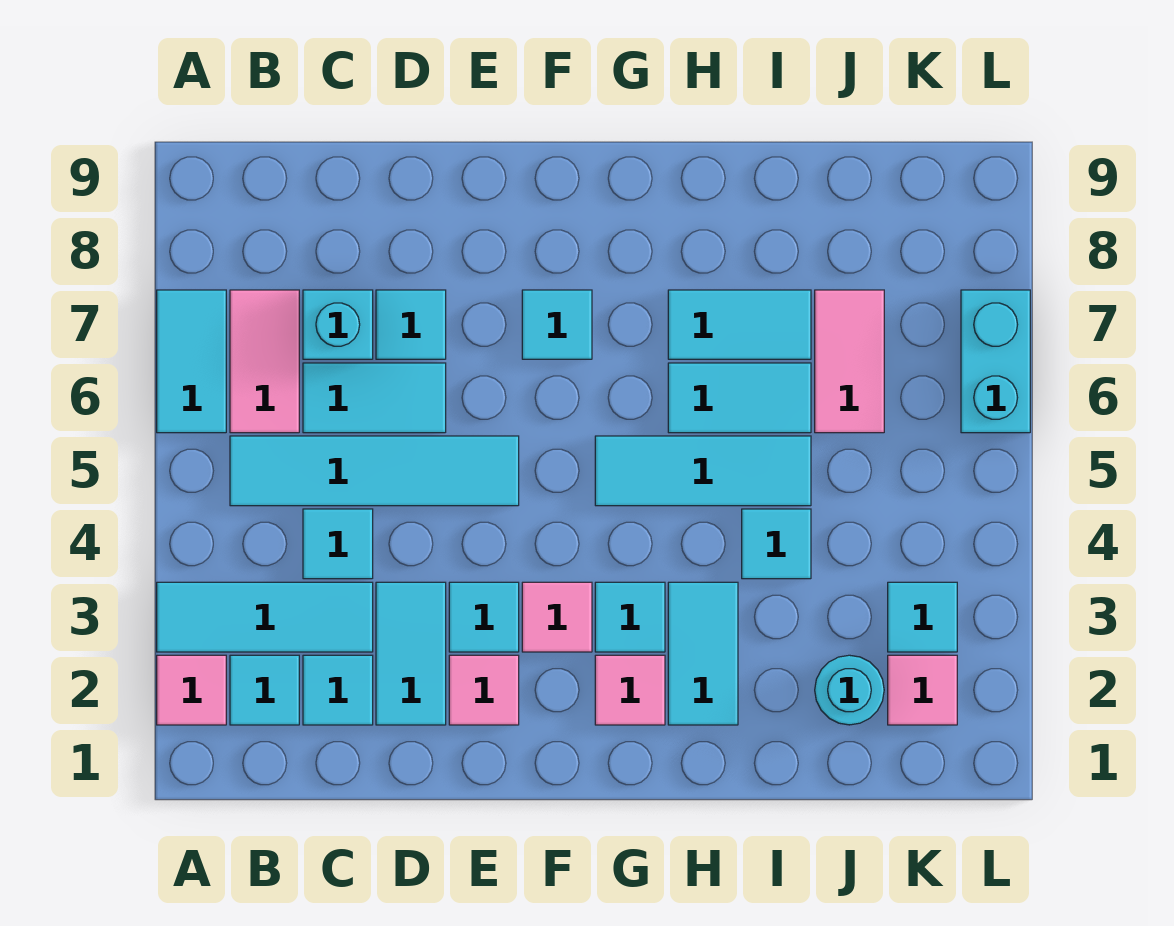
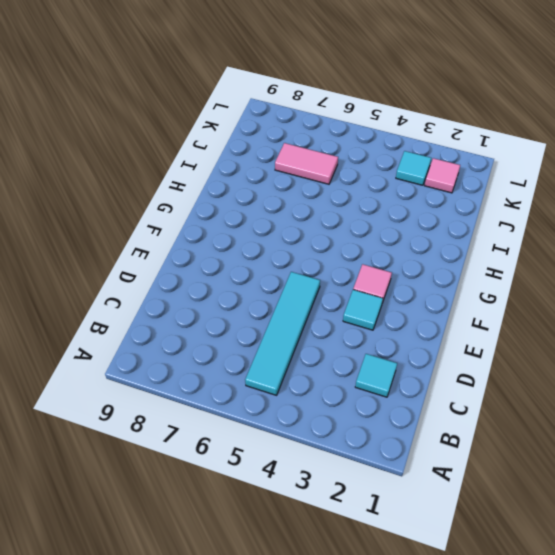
none -> pink tile A2 level 1
none -> cyan tile A3:C3 level 1
none -> cyan tile A6:A7 level 1

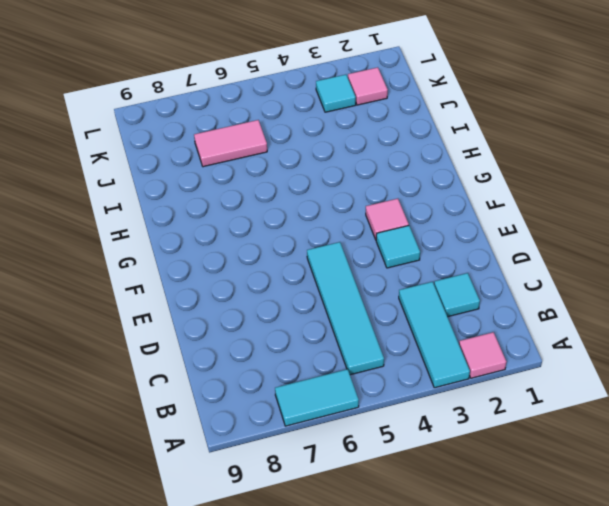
none -> cyan tile B2 level 1
none -> pink tile B6:B7 level 1
none -> cyan tile C4 level 1

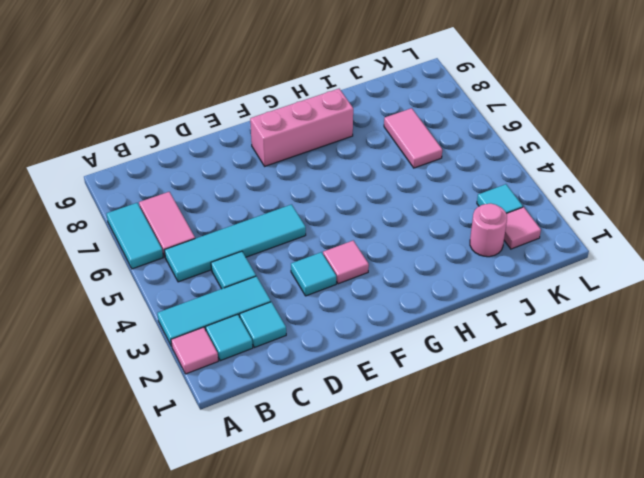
pink brick F8:H8 level 1 -> none
pink round brick J2 level 1 -> cyan round brick J2 level 1
none -> cyan tile C6:D6 level 1
none -> cyan brick C7 level 1
none -> cyan tile D2:D3 level 1

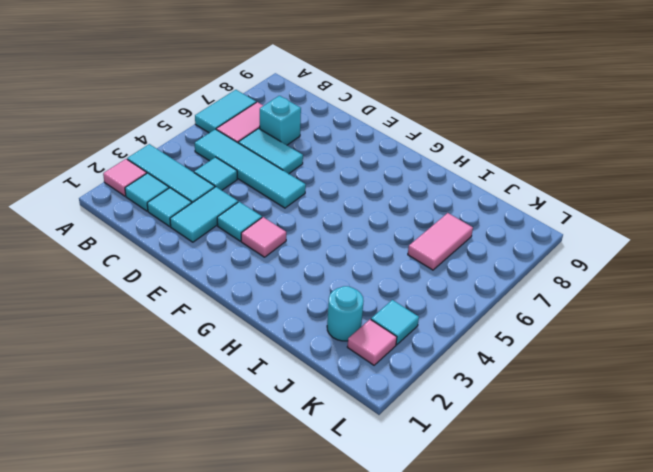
none -> cyan tile D7 level 1
none -> pink tile E2 level 1
none -> cyan tile F7 level 1

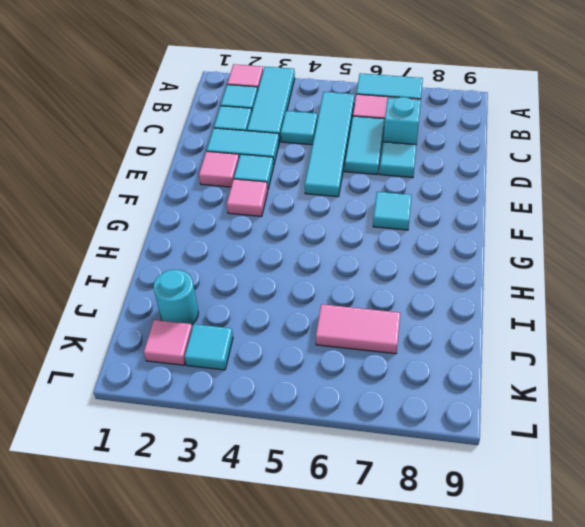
none -> pink tile G2 level 1
none -> cyan tile G3 level 1
none -> cyan tile G5:I5 level 1

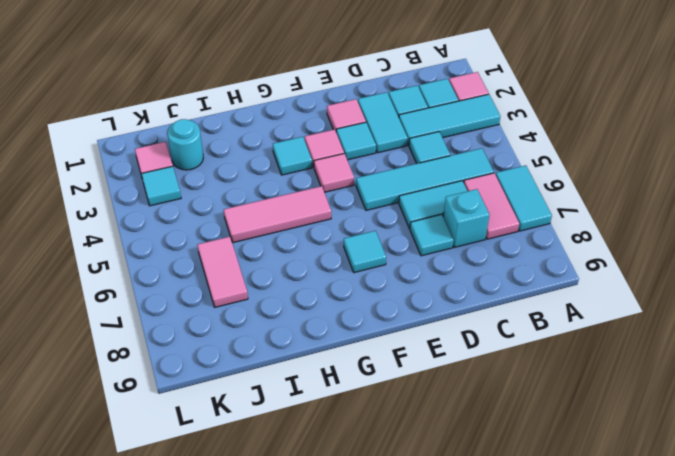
pink tile F4 level 1 -> pink tile G2 level 1
pink tile G5:I5 level 1 -> cyan tile G5:I5 level 1
none -> cyan tile H2:H3 level 1
none -> cyan tile H6:I6 level 1
none -> cyan tile H7:I7 level 1

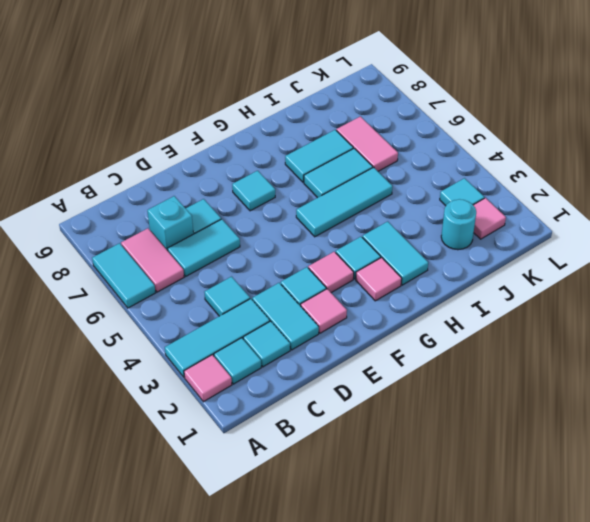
none -> cyan tile B5:E5 level 1
none -> cyan tile I4 level 1
none -> cyan brick L6:L7 level 1

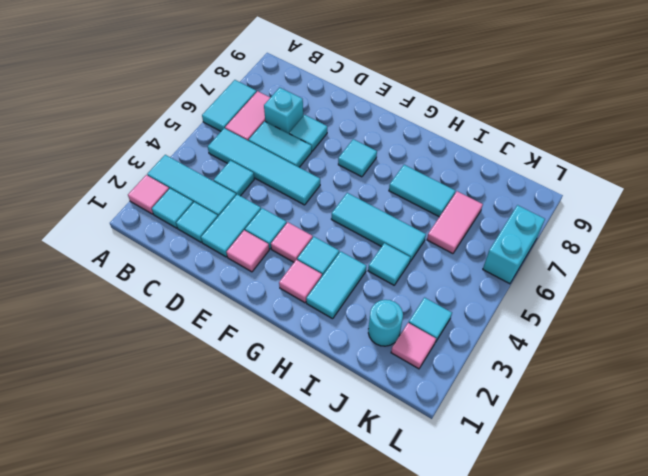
none -> cyan tile H6:I6 level 1

